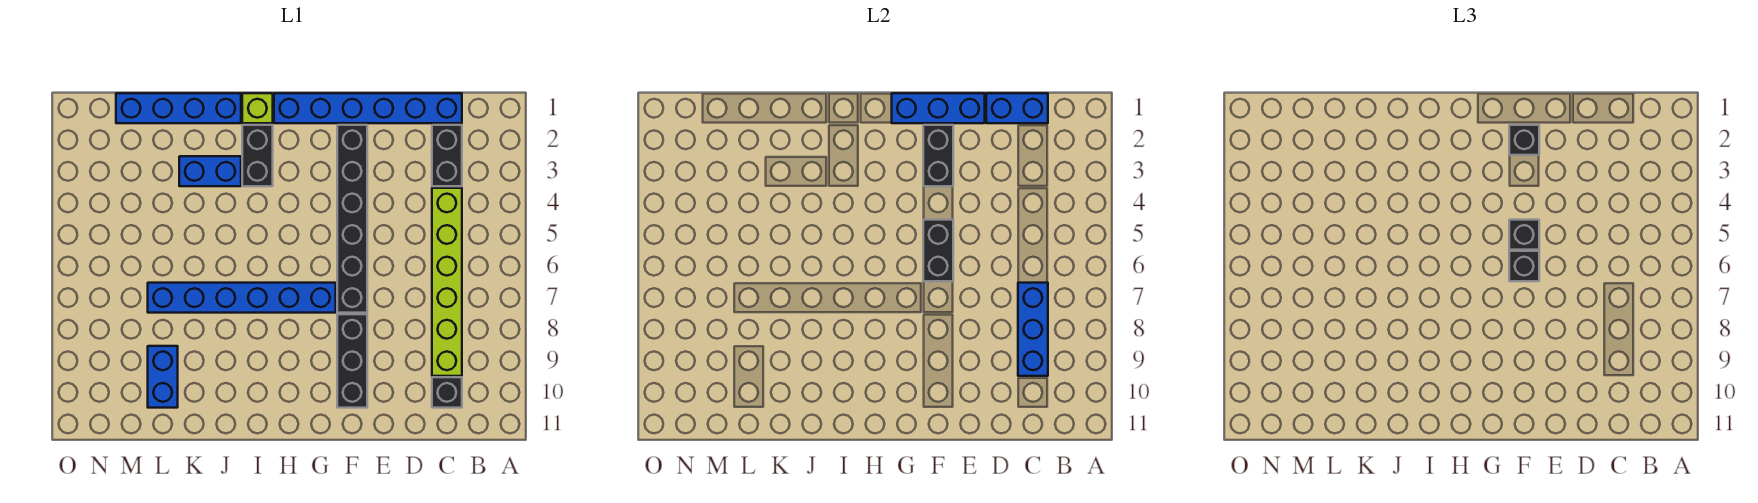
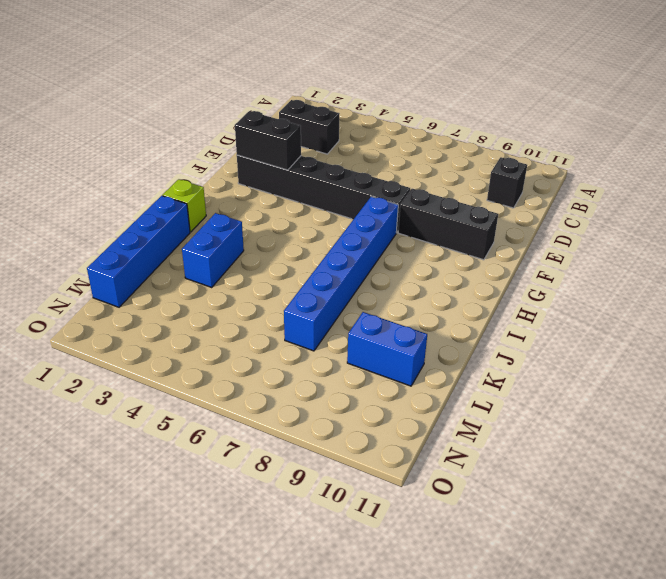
none -> blue brick C1:H1 level 1
none -> lime brick C4:C9 level 1
none -> black brick I2:I3 level 1

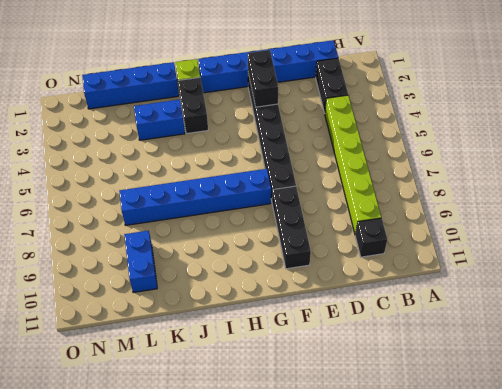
none -> blue brick C1:D1 level 2
none -> blue brick C7:C9 level 2
none -> blue brick E1:G1 level 2

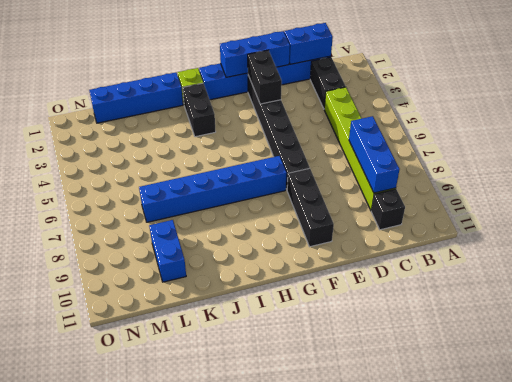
none -> blue brick J3:K3 level 1
none -> black brick F5:F6 level 2
none -> black brick F2 level 3

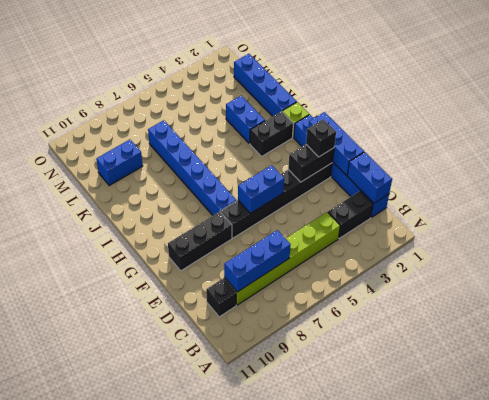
blue brick F5:F6 level 2 -> black brick F5:F6 level 2
none -> black brick F5 level 3
none -> black brick F6 level 3

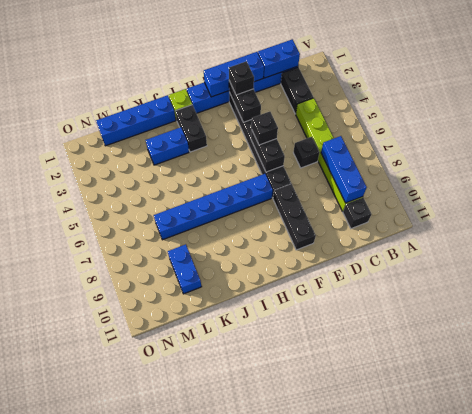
black brick D6 level 1 -> black brick F6 level 3

